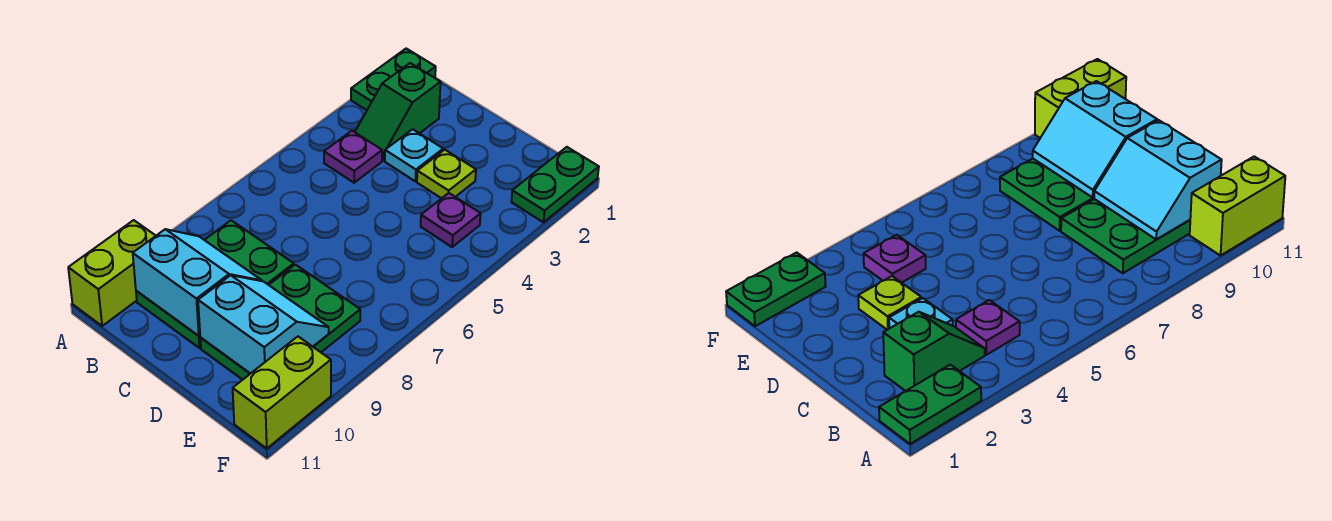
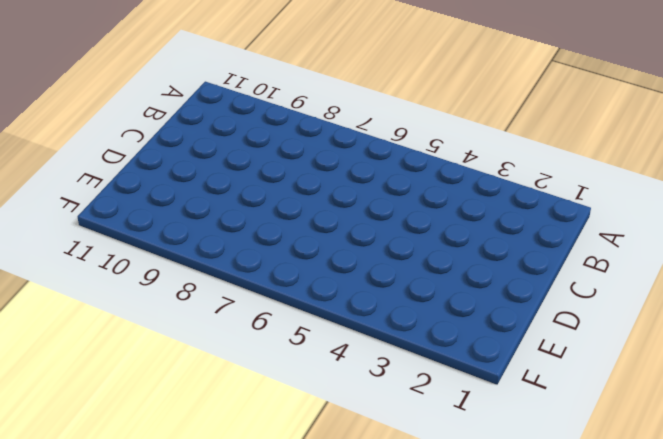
none -> green plate A1:A2 level 1
none -> lime brick A10:A11 level 1
none -> green slope B2:B3 level 1 top 2

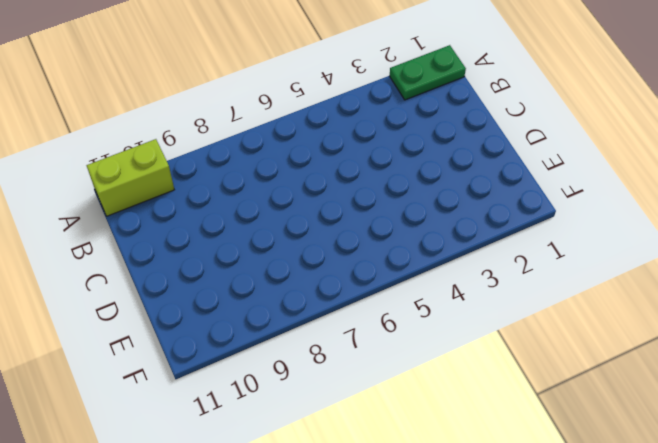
none -> green slope B2:B3 level 1 top 2
none -> purple plate B4 level 1
none -> green plate B8:C10 level 1

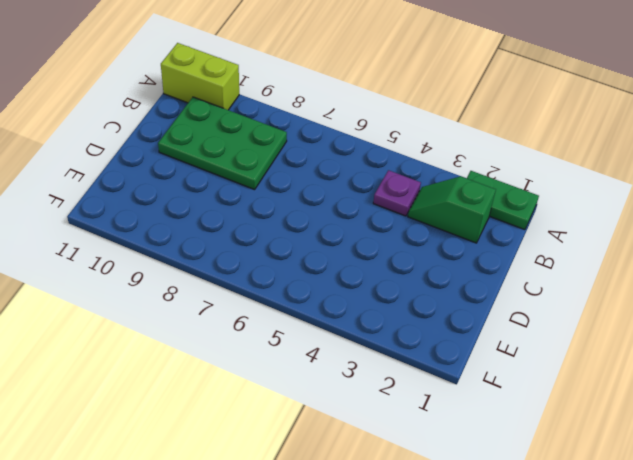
none -> cyan plate C3 level 1
none -> lime plate D3 level 1
none -> green plate D8:E10 level 1

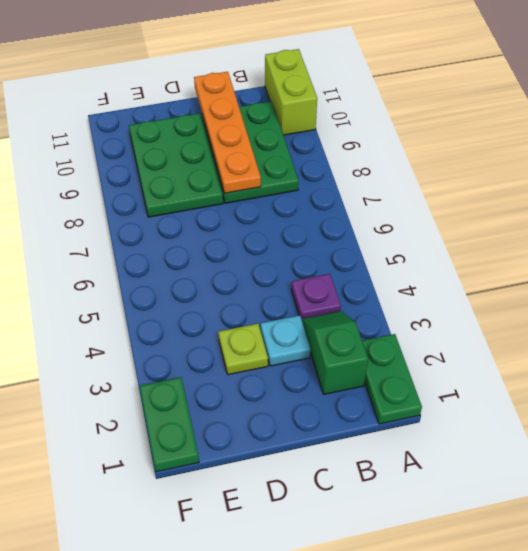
orange plate C8:C11 level 2 -> cyan slope B9:C10 level 2 top 10
none -> purple plate E4 level 1
none -> lime brick F10:F11 level 1
none -> cyan slope D9:E10 level 2 top 10

